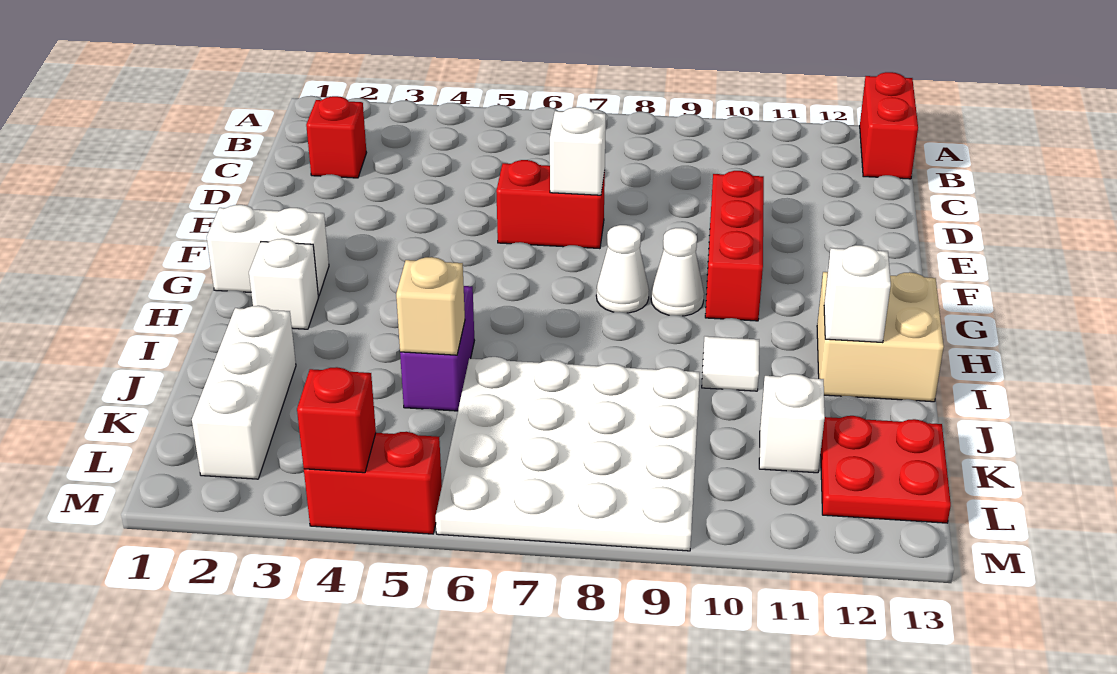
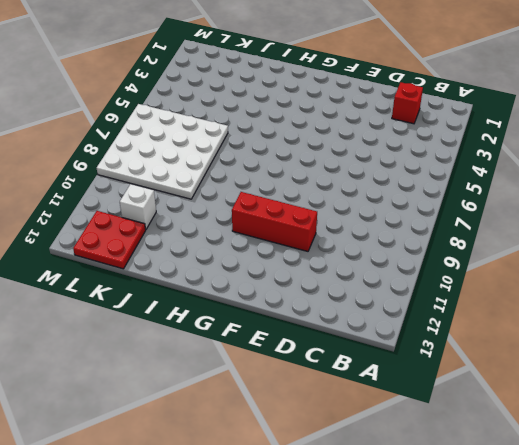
none -> red brick A13:B13 level 1
none -> red brick E6:E7 level 1
none -> white brick G1:G2 level 1

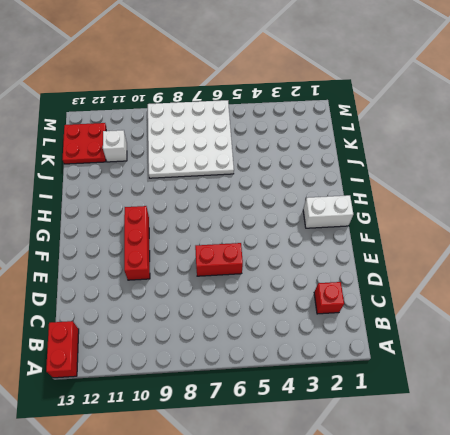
none -> white cone G8 level 1
none -> white cone G9 level 1
none -> white brick H2 level 1

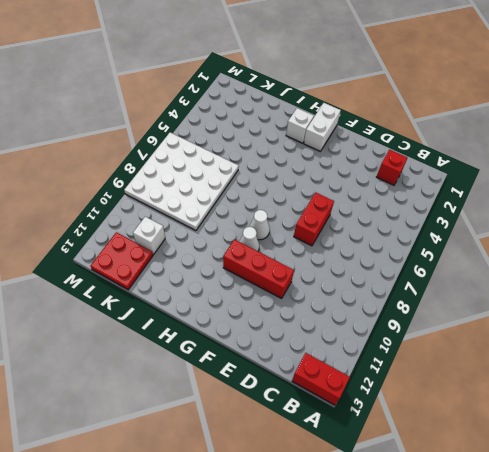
none -> tan brick H12:I13 level 1
none -> purple brick I5:J5 level 1
none -> white tile I10 level 1

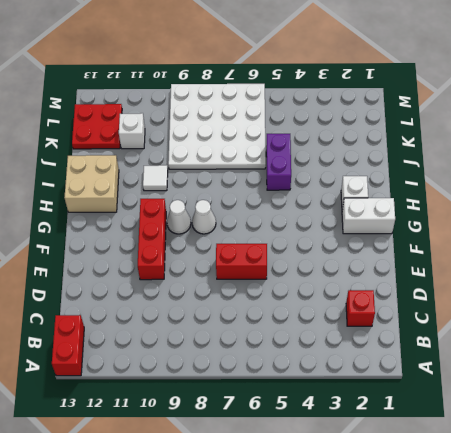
none -> white brick J2:L2 level 1
none -> red brick M4:M5 level 1
none -> white brick E7 level 2

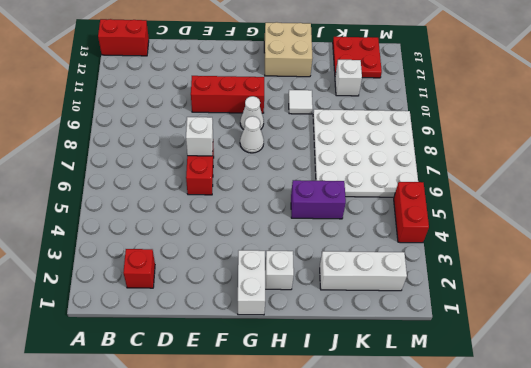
none -> white brick I12 level 2
none -> tan brick J5 level 2
none -> red brick M4 level 2

